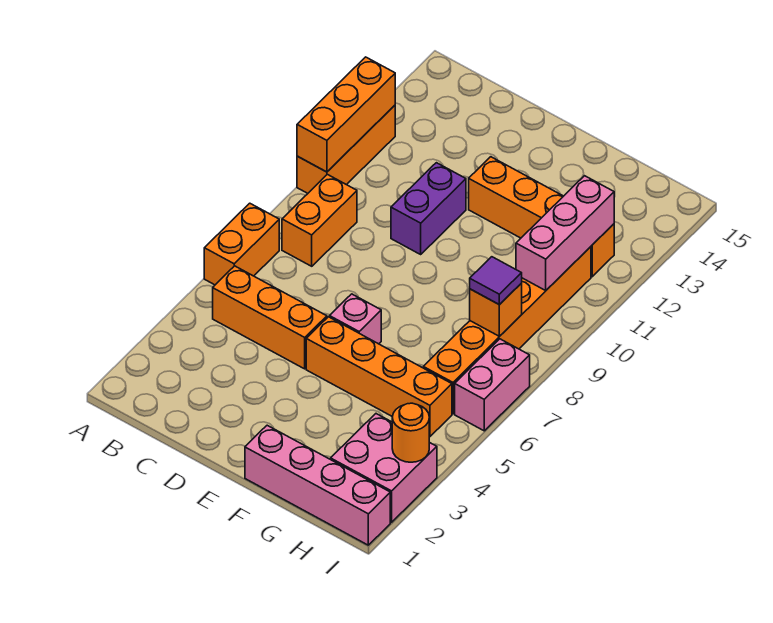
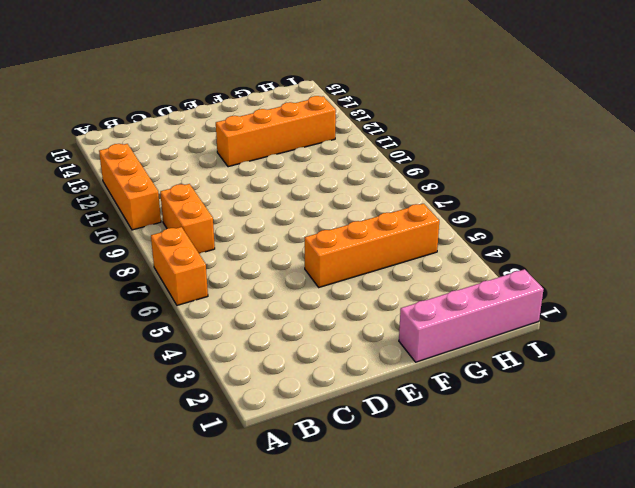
none -> orange brick B5:D5 level 1
none -> purple brick D10:D11 level 1
none -> pink brick E6 level 1

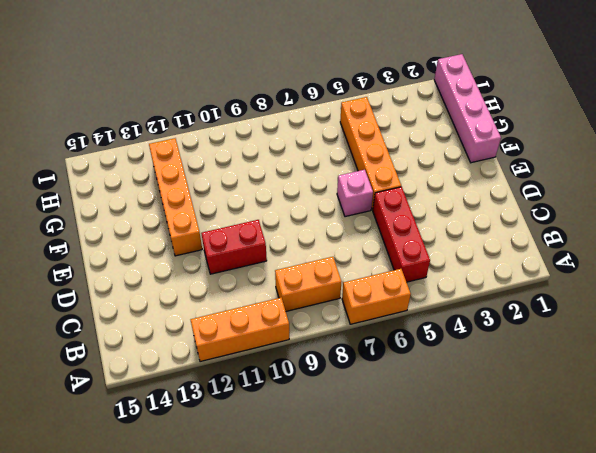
red brick B5:D5 level 1 -> orange brick B5:D5 level 1
red brick D10:D11 level 1 -> purple brick D10:D11 level 1
none -> pink brick H2:I3 level 1
none -> orange brick H6:H11 level 1
none -> pink brick I6:I7 level 1

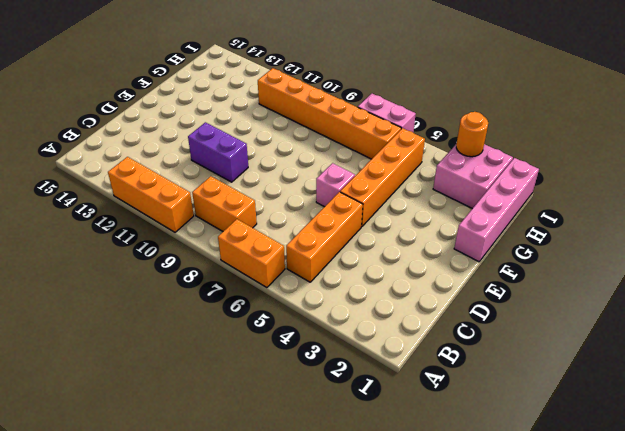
none -> orange brick E12:H12 level 1
none -> orange brick A10:A12 level 2
none -> orange brick H8 level 2

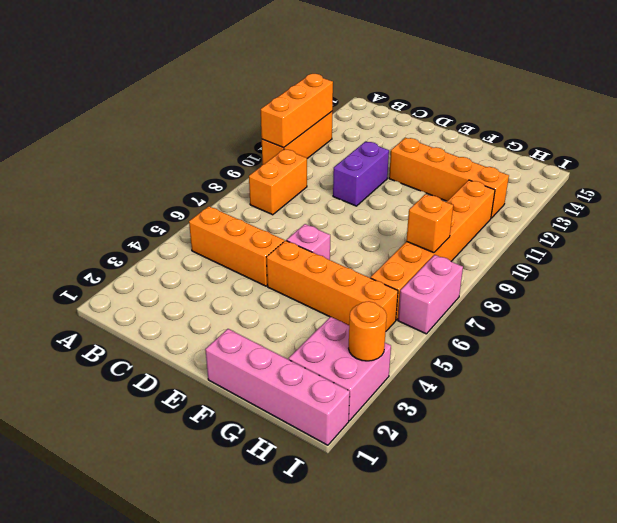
none -> orange brick A6:A7 level 1
none -> pink brick H10:H12 level 2
none -> purple tile H8 level 3

